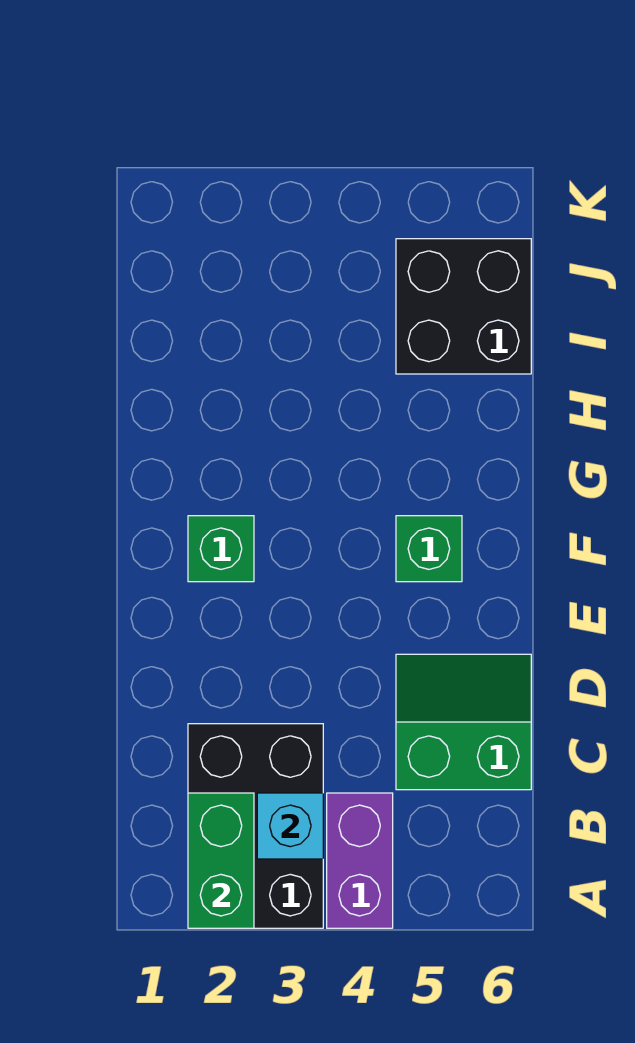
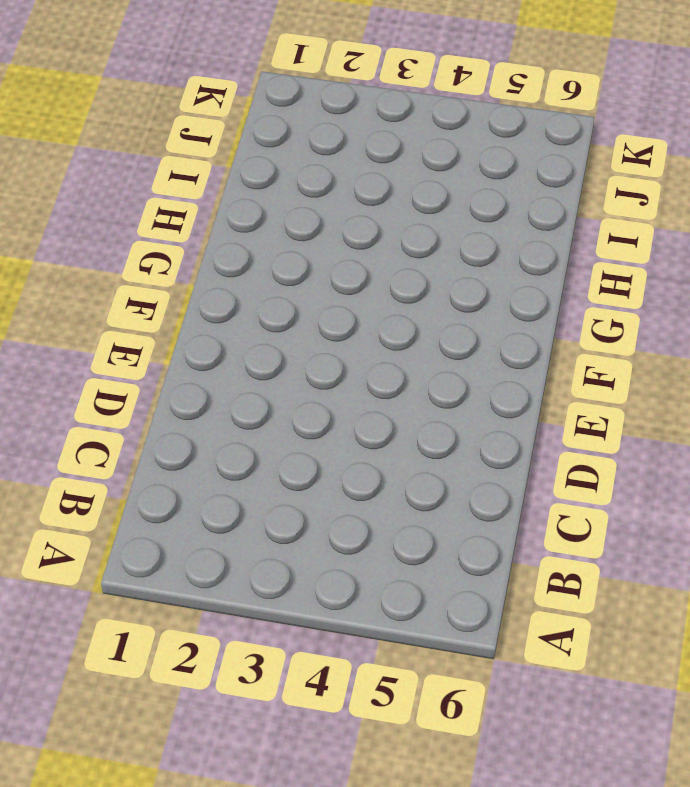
none -> black brick A2:C3 level 1
none -> purple brick A4:B4 level 1

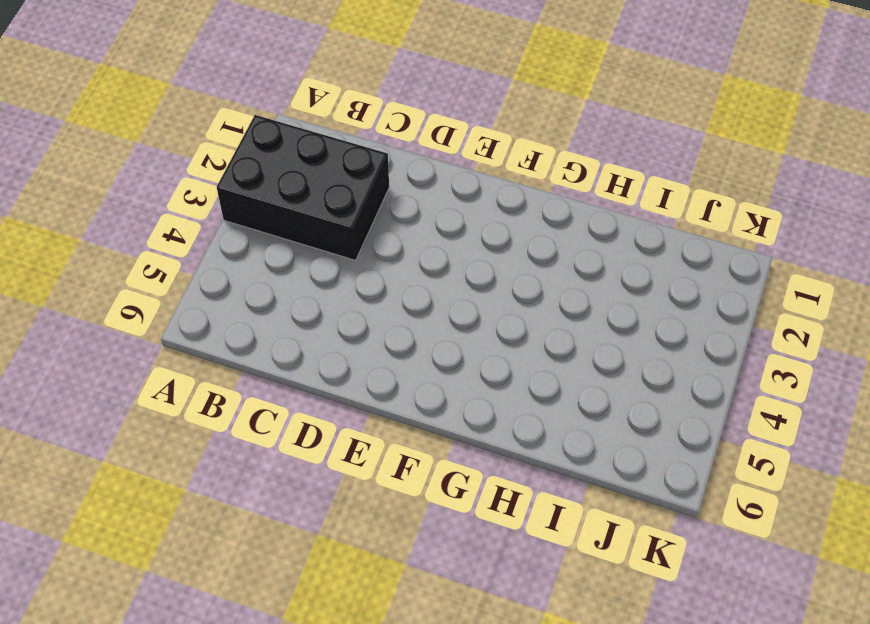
none -> purple brick A4:B4 level 1
none -> green slope C5:D6 level 1 top C

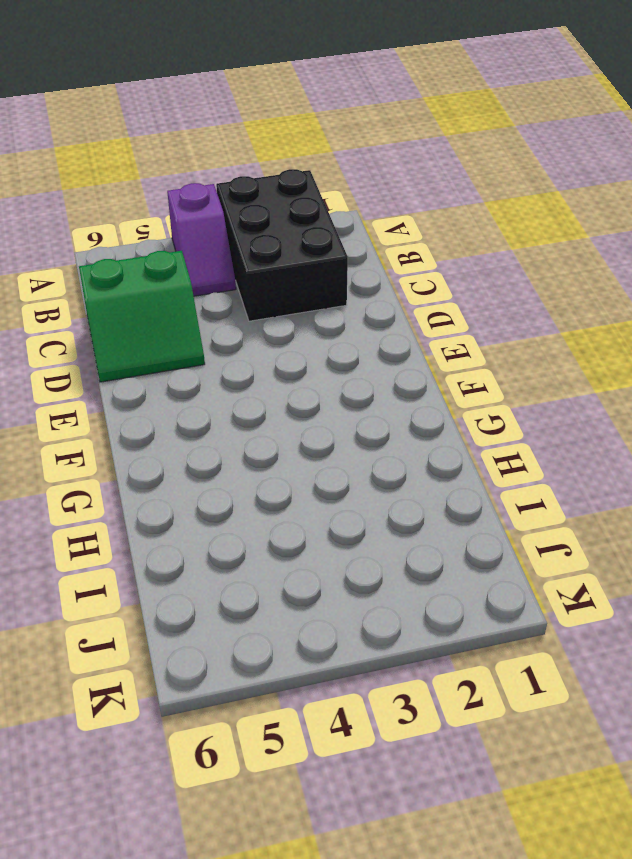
purple slope A4:B4 level 1 top A -> purple brick A4:B4 level 1
none -> green brick F2 level 1
none -> green brick F5 level 1

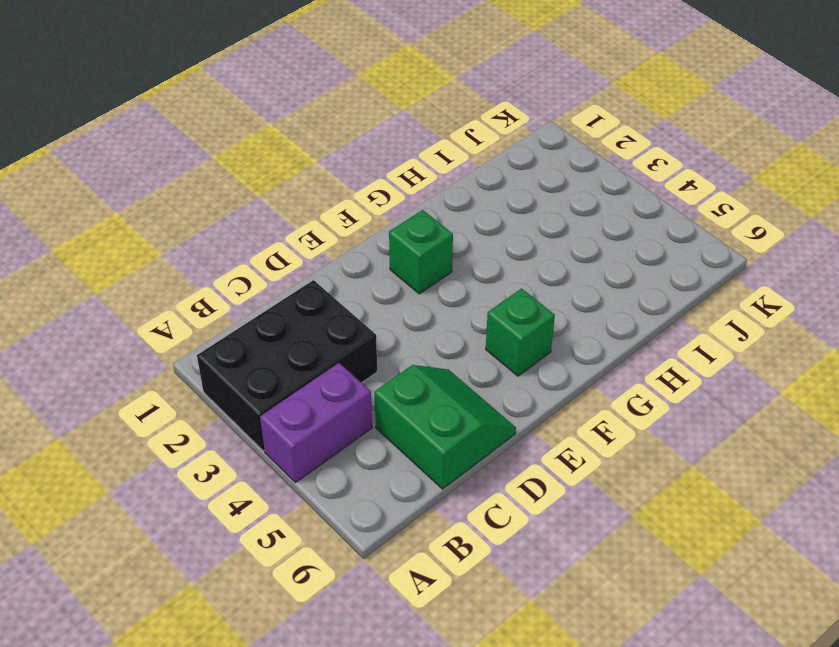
none -> black brick I5:J6 level 1
none -> green brick A2:B2 level 2

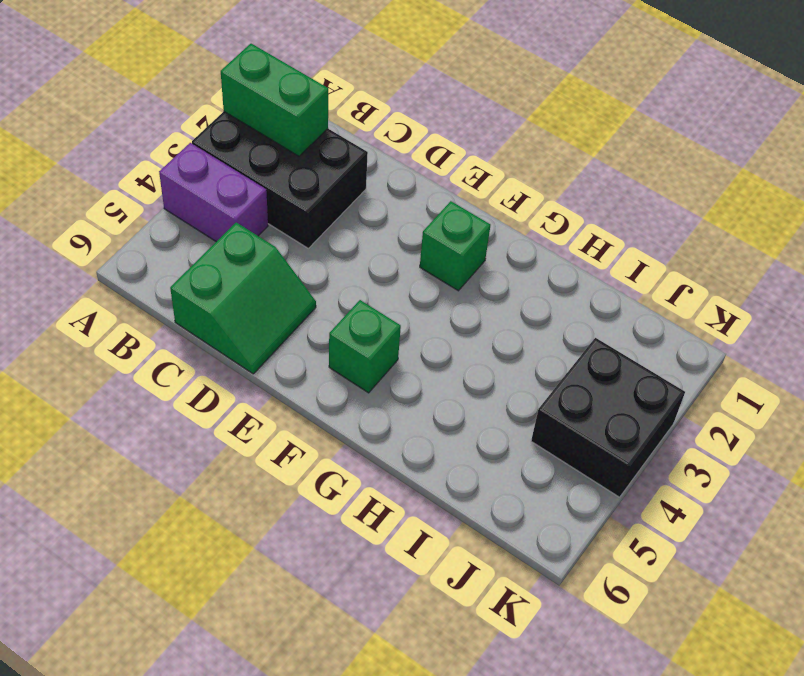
black brick J3:K4 level 1 -> black brick I5:J6 level 1
none -> cyan brick B3 level 2

